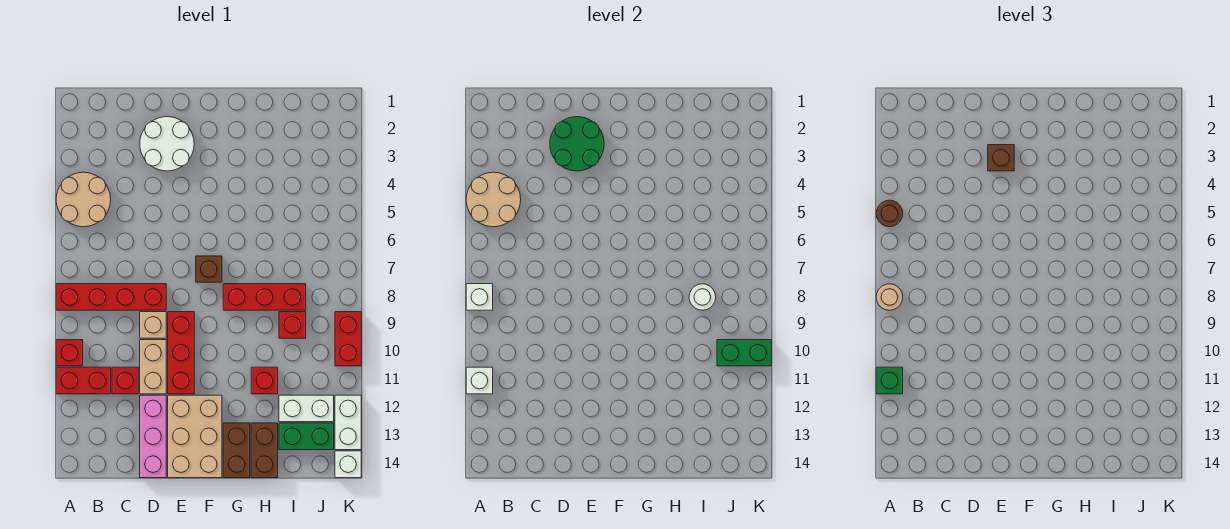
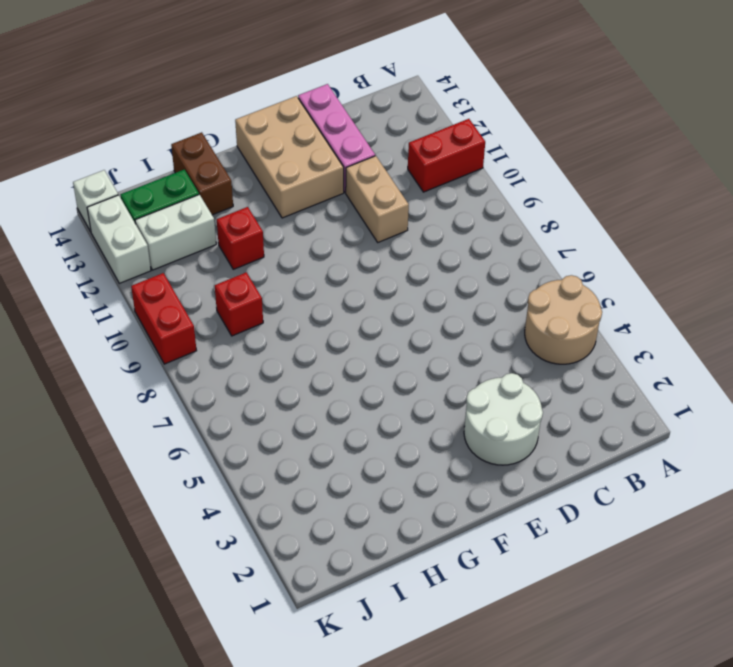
none -> red brick A8:D8 level 1
none -> red brick A10 level 1
none -> red brick C11 level 1
none -> tan brick D9 level 1

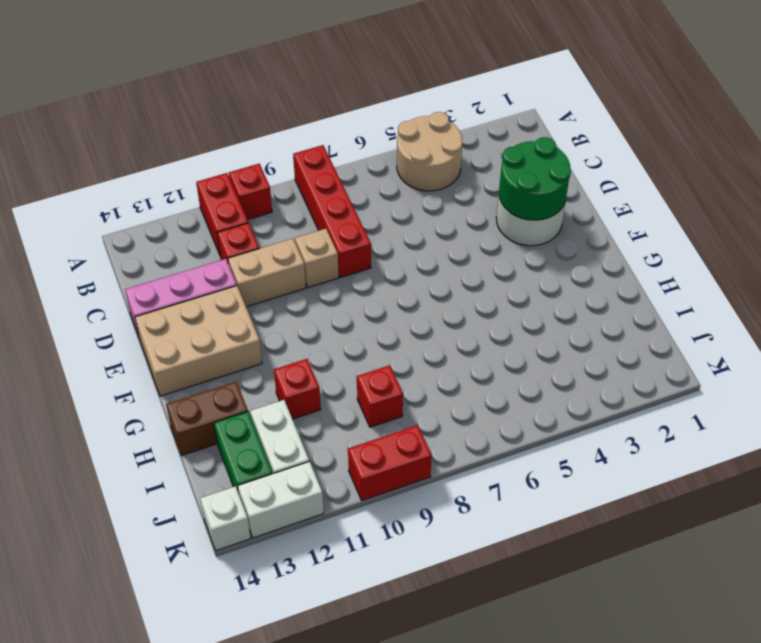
none -> red brick E9:E11 level 1
none -> brown brick F7 level 1
none -> red brick G8:I8 level 1
none -> brown brick G13:G14 level 1

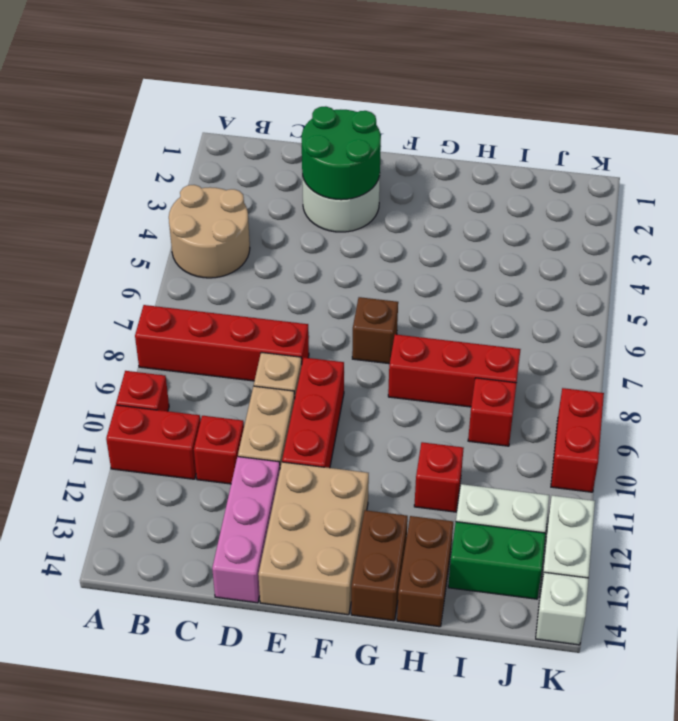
none -> tan round brick A4:B5 level 2
none -> white brick A8 level 2
none -> white brick A11 level 2
none -> white round brick I8 level 2

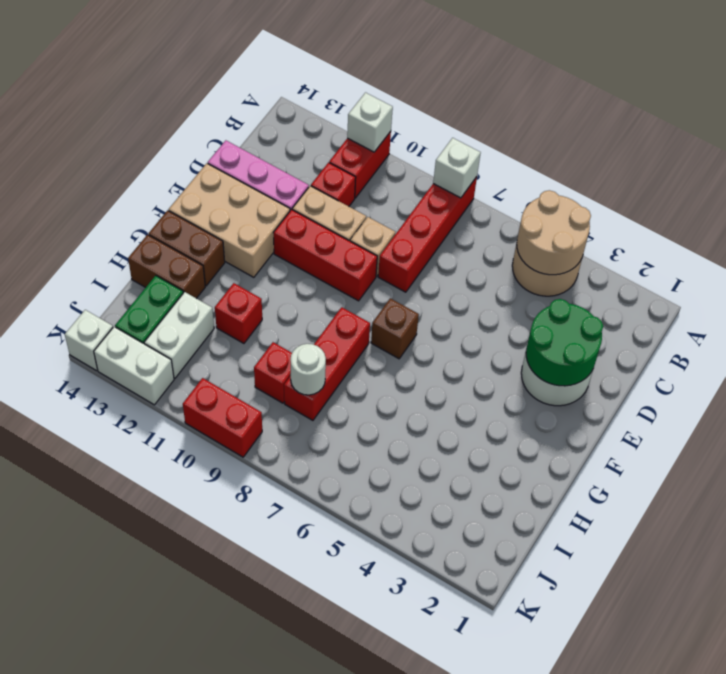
none -> red brick A10 level 1
none -> green brick J10:K10 level 2
none -> brown round brick A5 level 3
none -> tan round brick A8 level 3

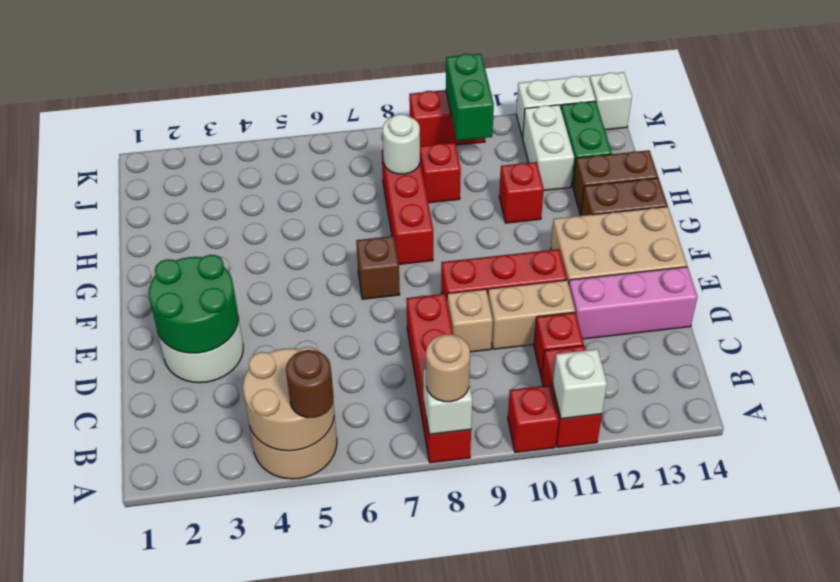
none -> green brick A11 level 3
none -> brown brick E3 level 3

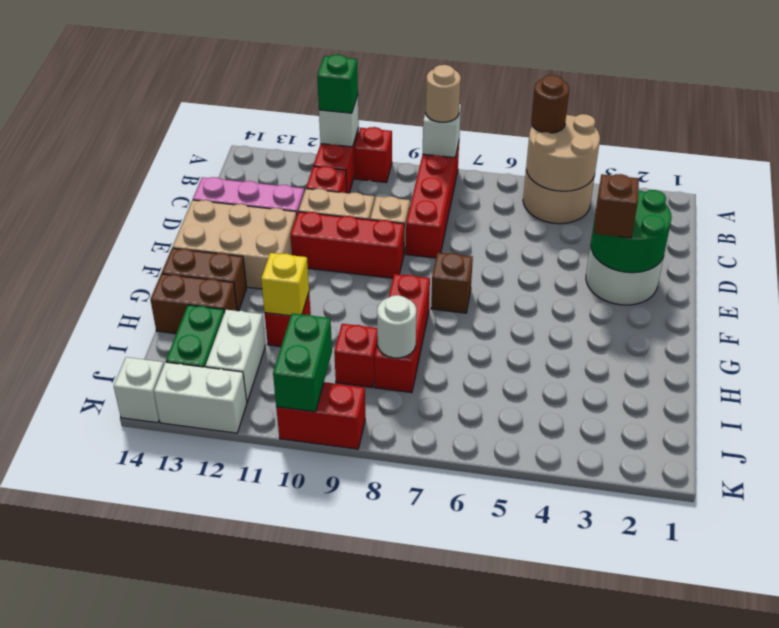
yellow brick H11 level 2 -> none

